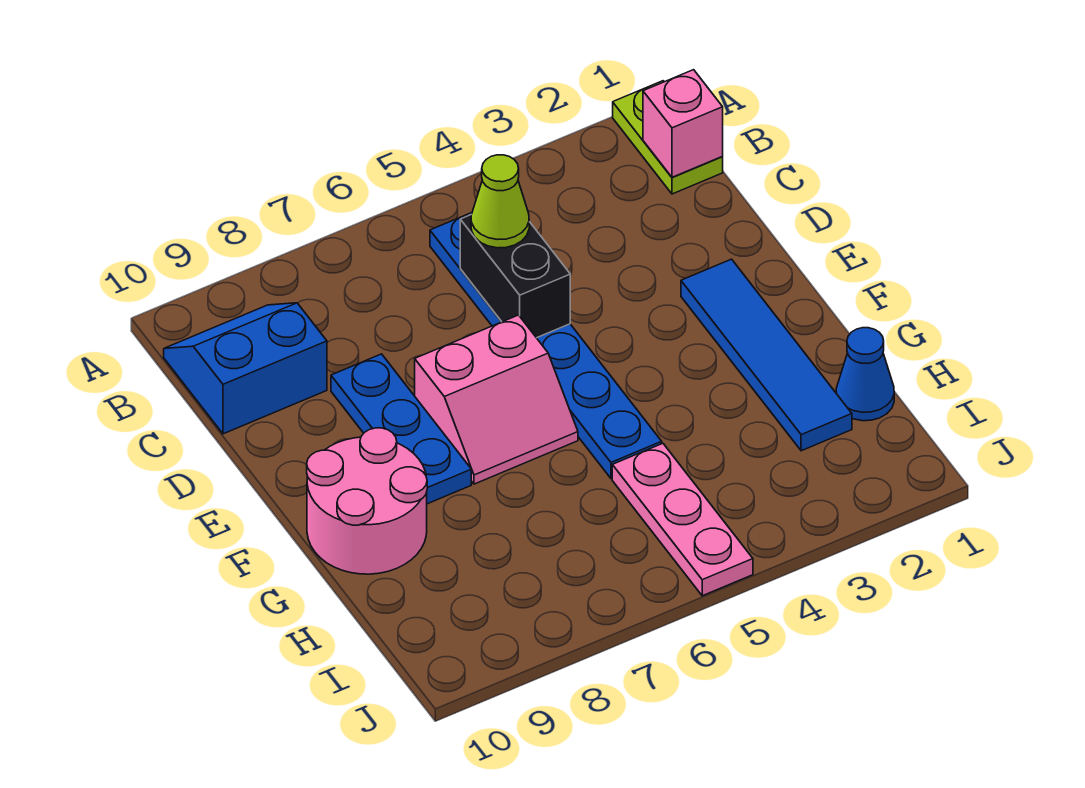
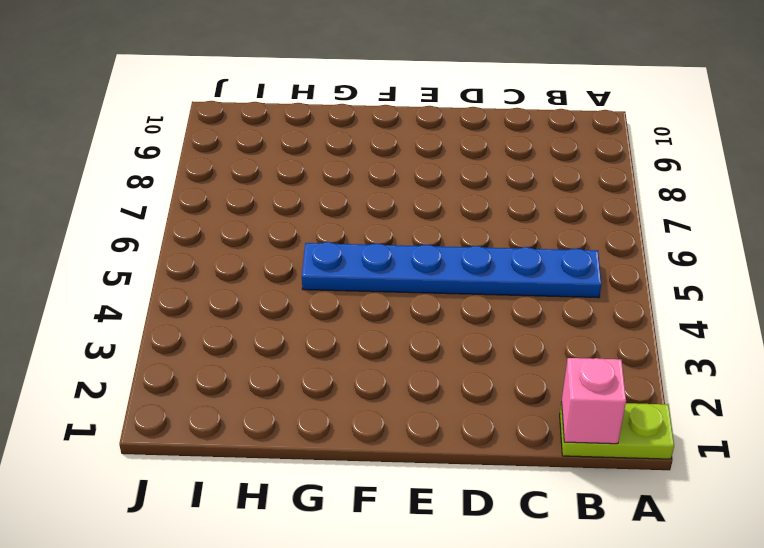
none -> blue slope B9:C10 level 1 top C
none -> blue plate D8:F8 level 1
none -> blue tile E2:H2 level 1

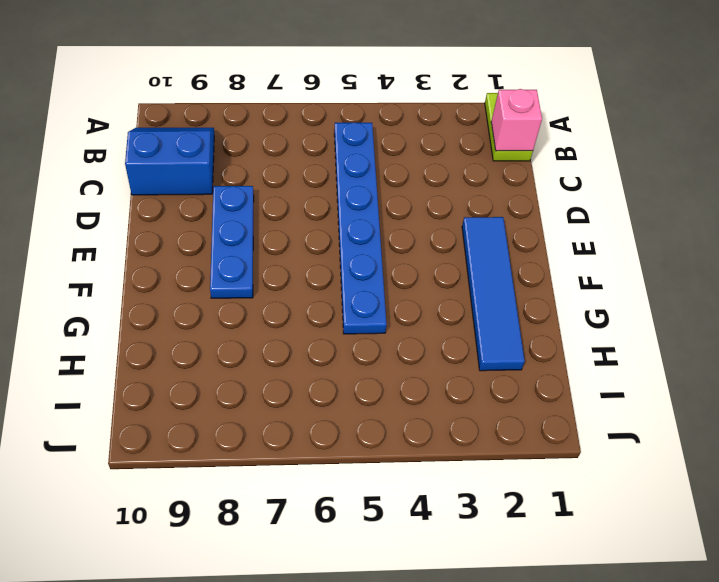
none -> pink slope E6:F7 level 1 top E
none -> pink round brick F9:G10 level 1
none -> blue cone H1 level 1

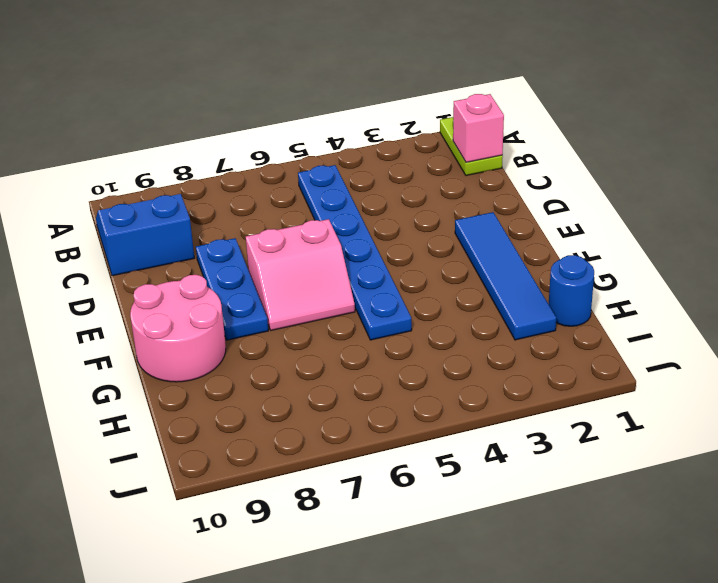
blue round brick H1 level 1 -> blue cone H1 level 1
none -> pink plate H5:J5 level 1
none -> black brick C5:D5 level 2
none -> lime cone C5 level 3

